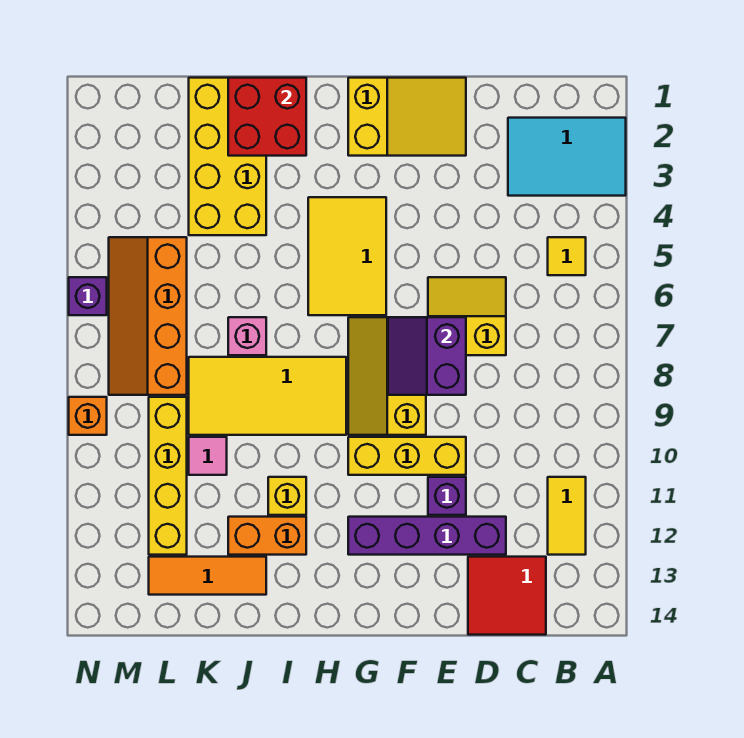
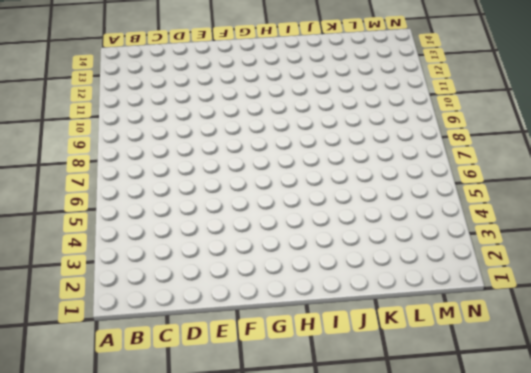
none -> cyan tile A2:C3 level 1
none -> yellow tile B5 level 1
none -> yellow tile B11:B12 level 1

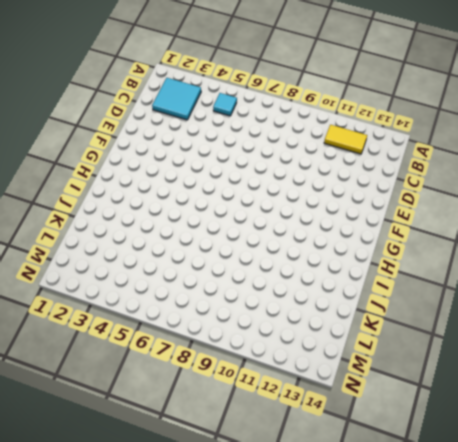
cyan tile B2:C3 level 1 -> cyan tile A2:C3 level 1
cyan tile B5 level 1 -> yellow tile B5 level 1
none -> red tile C13:D14 level 1
none -> yellow slope D6:E7 level 1 top 7
none -> purple brick D12:G12 level 1

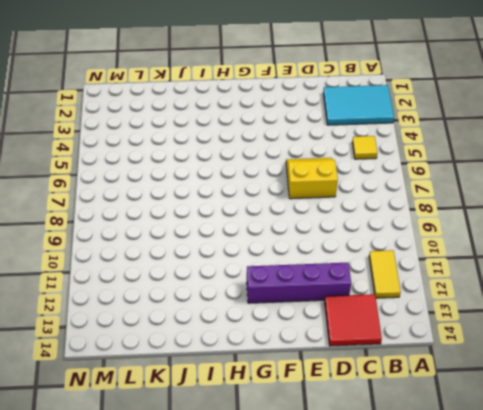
none -> yellow slope E1:G2 level 1 top G
none -> yellow brick E10:G10 level 1
none -> purple brick E11 level 1

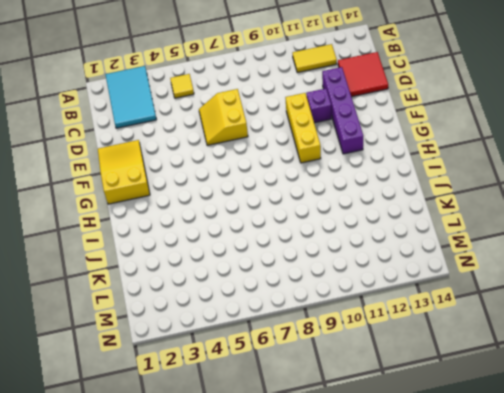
none -> yellow slope F7:G9 level 1 top F
none -> yellow tile G4:H6 level 1
none -> yellow tile H8:K9 level 1

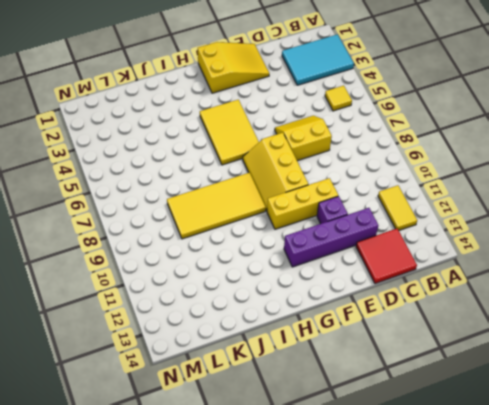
none -> yellow brick I11 level 1
none -> orange brick I12:J12 level 1
none -> yellow brick J1:K4 level 1

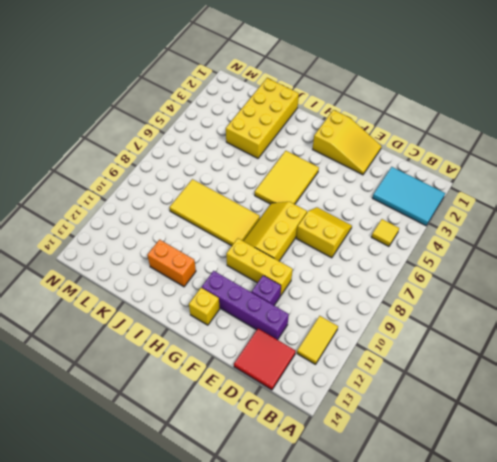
yellow brick G13 level 1 -> yellow brick I11 level 1
none -> pink brick J7 level 1
none -> orange tile J13:L13 level 1
none -> pink tile K10 level 1

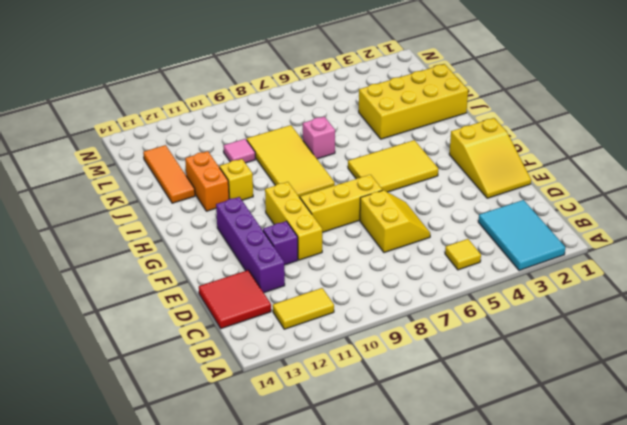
none -> orange slope L5:M8 level 1 top L
none -> yellow brick L9:L12 level 1
none -> purple brick N6 level 1

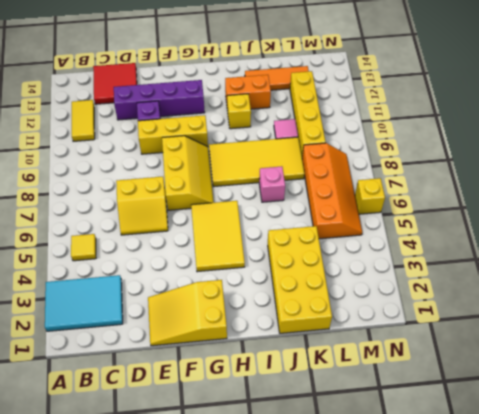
yellow brick N6 level 1 -> purple brick N6 level 1
none -> orange brick N9 level 1
none -> purple slope E7:F8 level 2 top E
none -> red brick I1:J2 level 2

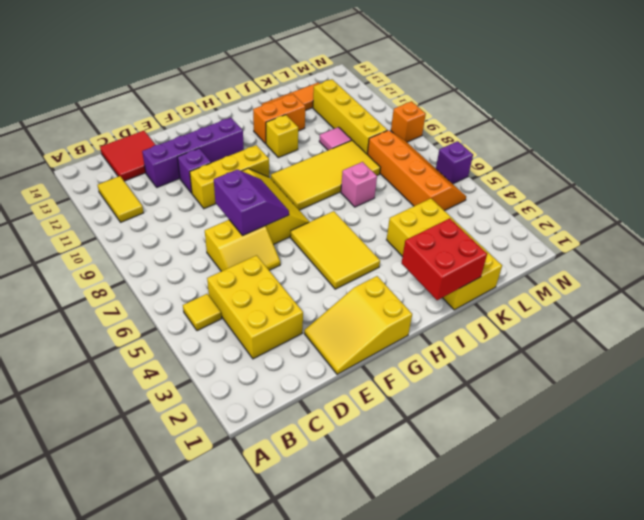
yellow brick C3:D5 level 1 -> cyan tile A2:C3 level 1

